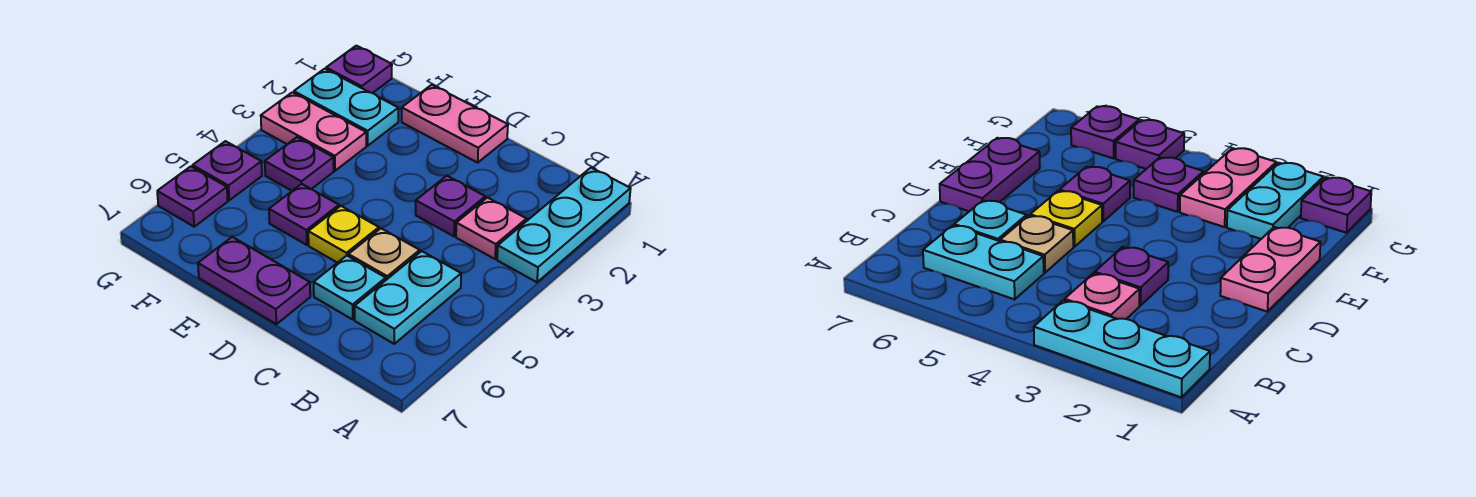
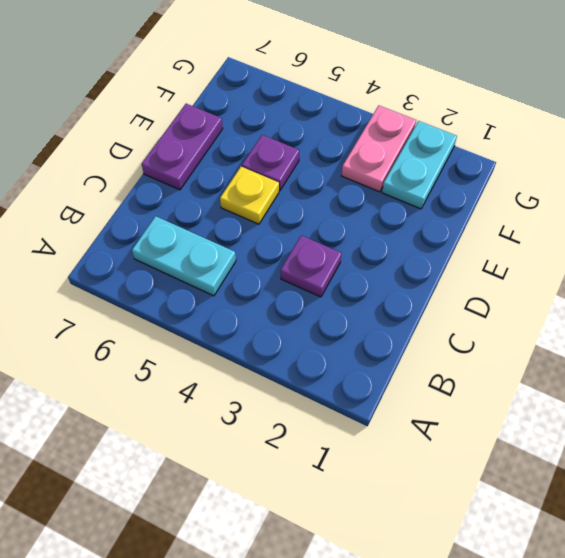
none -> cyan plate A1:A3 level 1
none -> pink plate B3 level 1
none -> tan plate C5 level 1

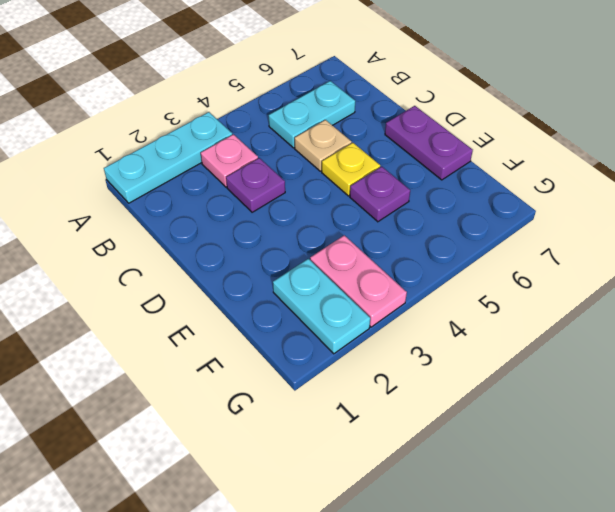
none -> cyan plate C6 level 1
none -> pink plate D1:E1 level 1
none -> purple plate F4 level 1

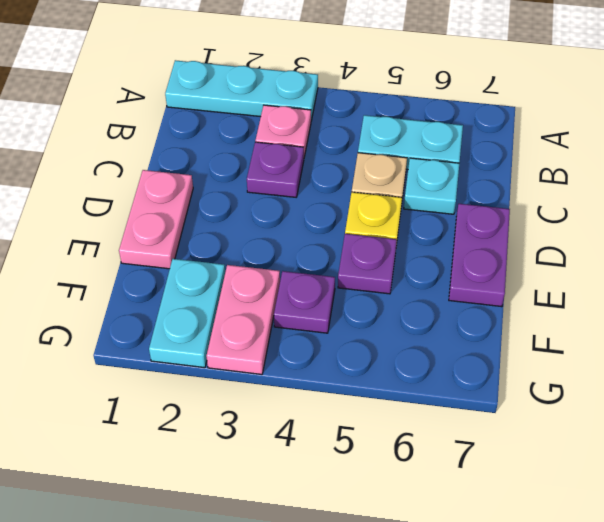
none -> purple plate G1 level 1
none -> purple plate G5 level 1
none -> purple plate G6 level 1

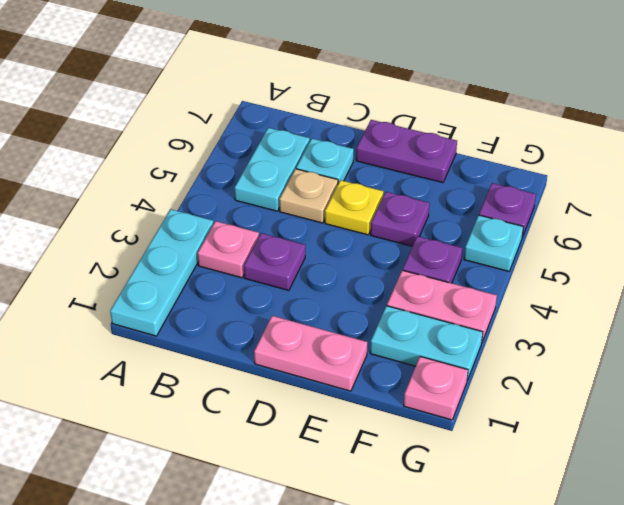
pink plate G1 level 1 -> purple plate G1 level 1
cyan plate G5 level 1 -> purple plate G5 level 1

